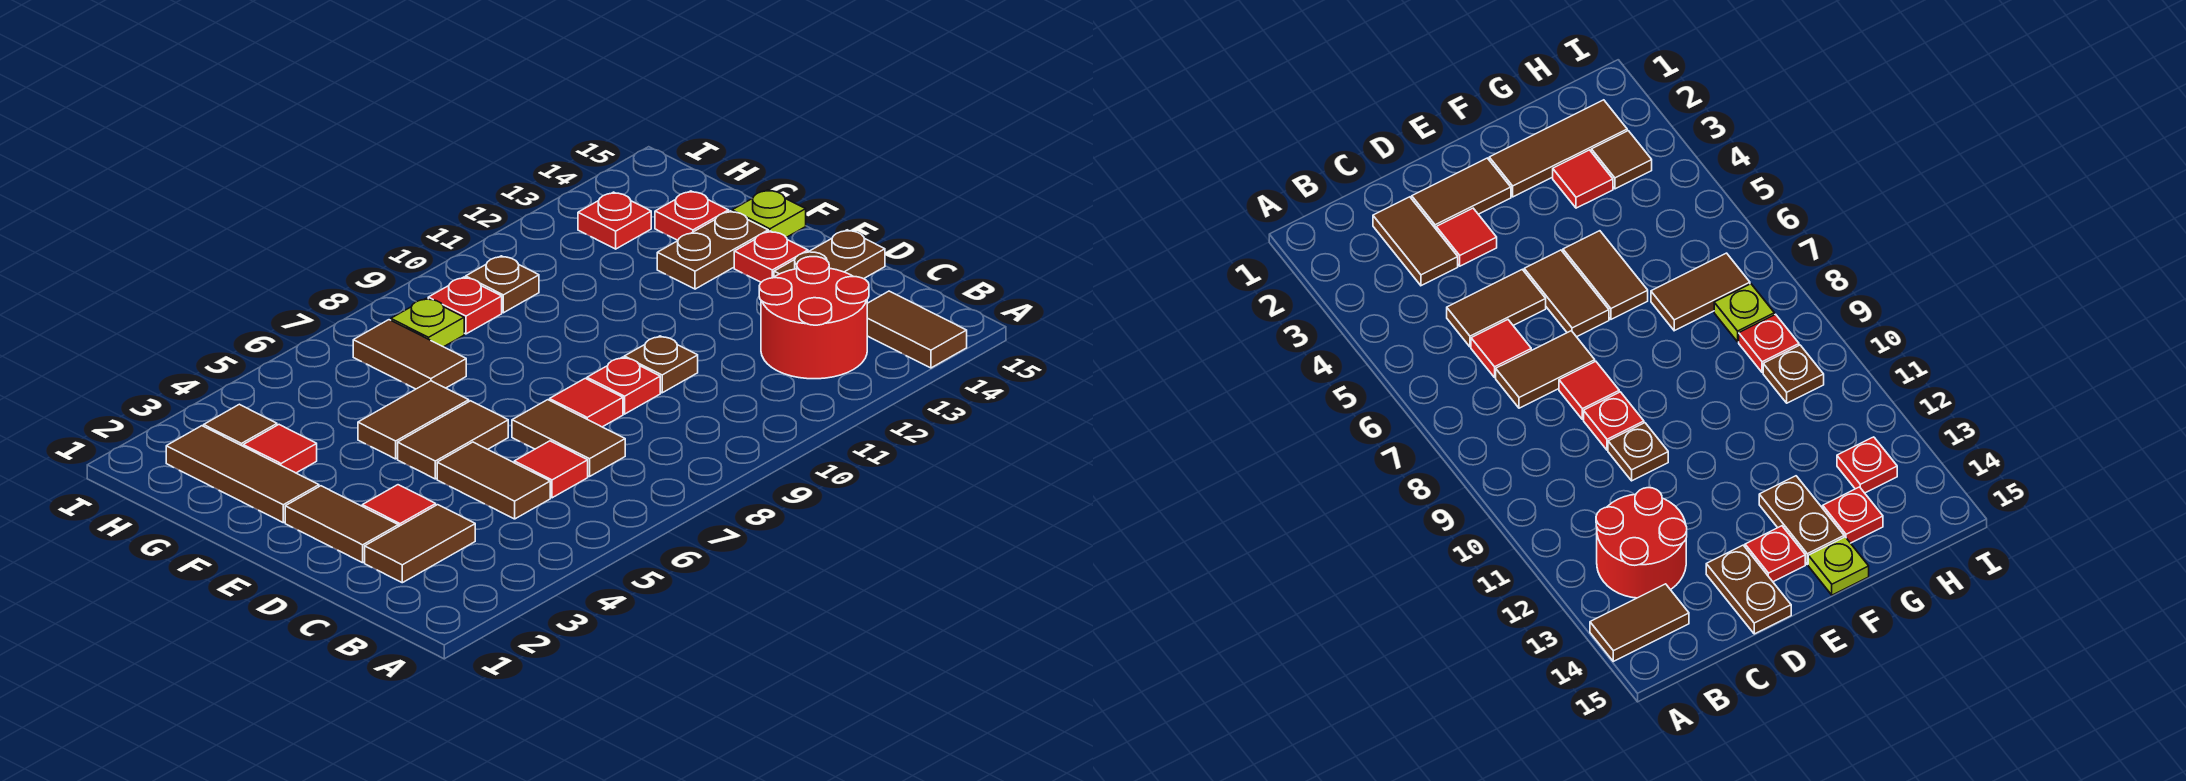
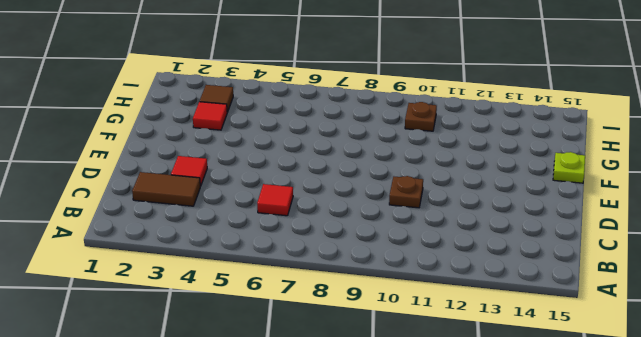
none -> brown tile A14:B14 level 1
none -> red round brick B12:C13 level 1
none -> brown tile C5:D5 level 1

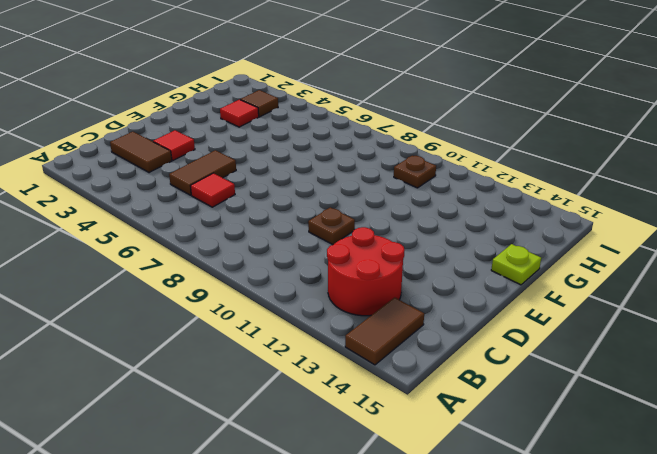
none -> brown tile C7:D7 level 1
none -> brown tile D2:E2 level 1
none -> red tile D8 level 1

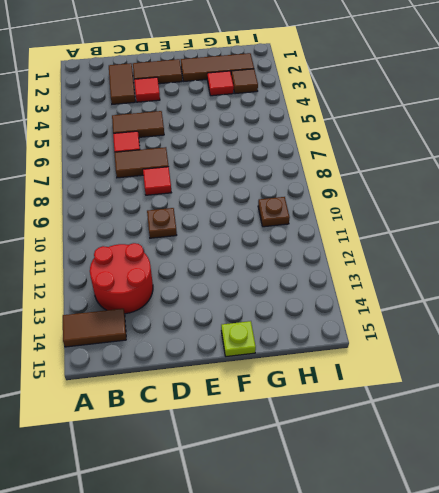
none -> red plate D9 level 1
none -> brown plate D14:D15 level 1
none -> brown tile E5:E6 level 1

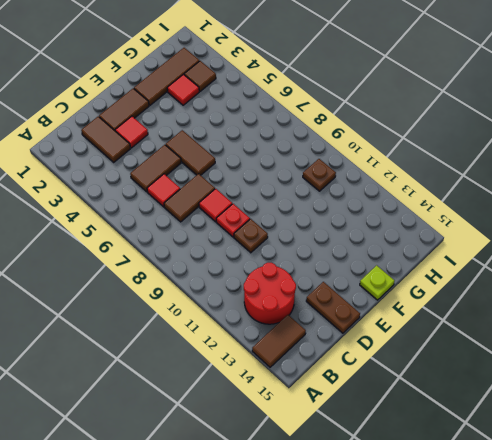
none -> red plate E14 level 1
none -> brown tile F5:F6 level 1
none -> brown plate F13:F14 level 1

